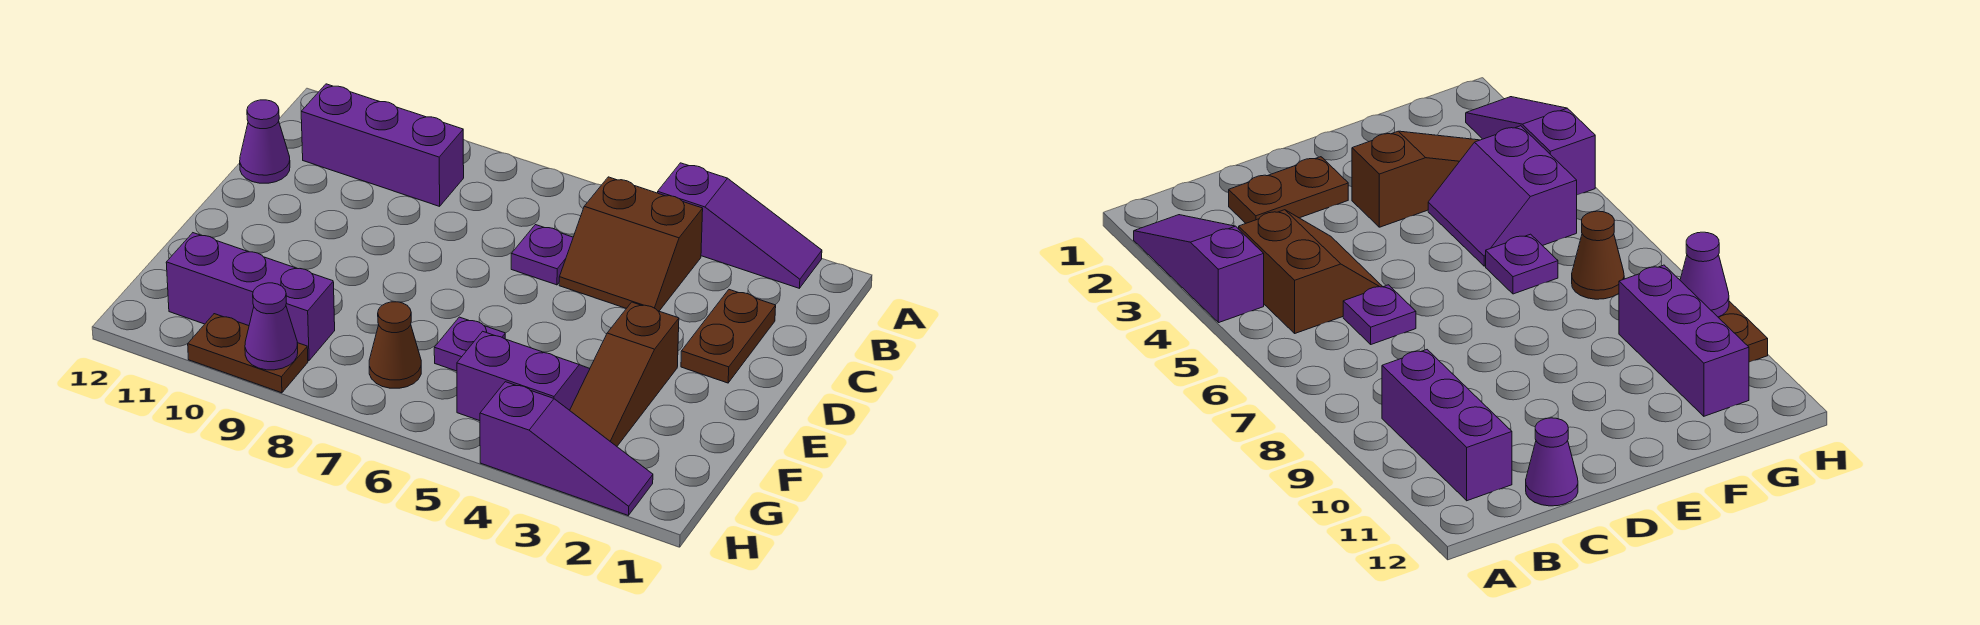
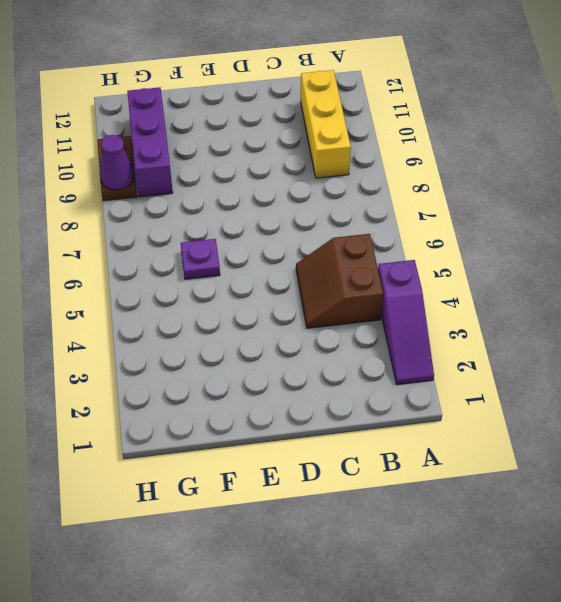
yellow brick B9:B11 level 1 -> purple brick B9:B11 level 1
none -> brown plate C2:D2 level 1
none -> purple plate C6 level 1
none -> purple cone C12 level 1

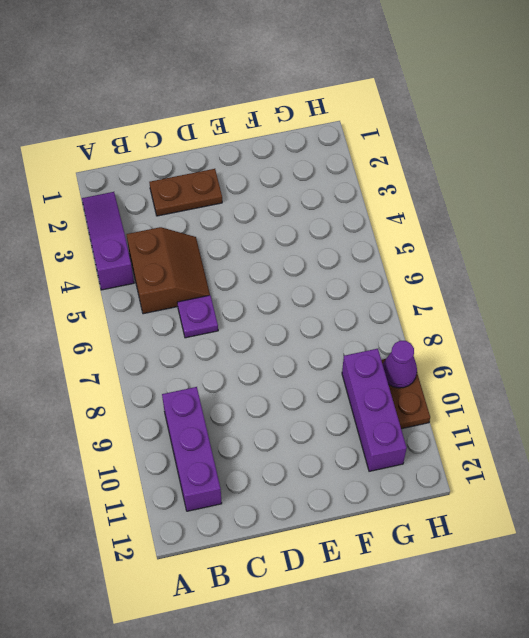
none -> purple cone C12 level 1
none -> brown slope E3:G3 level 1 top E
none -> purple slope F4:G5 level 1 top G

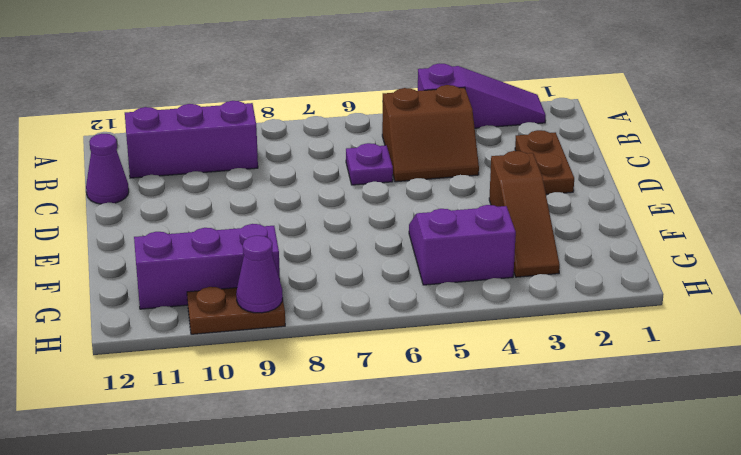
none -> purple plate F6 level 1
none -> brown cone G7 level 1
none -> purple slope H2:H4 level 1 top 4

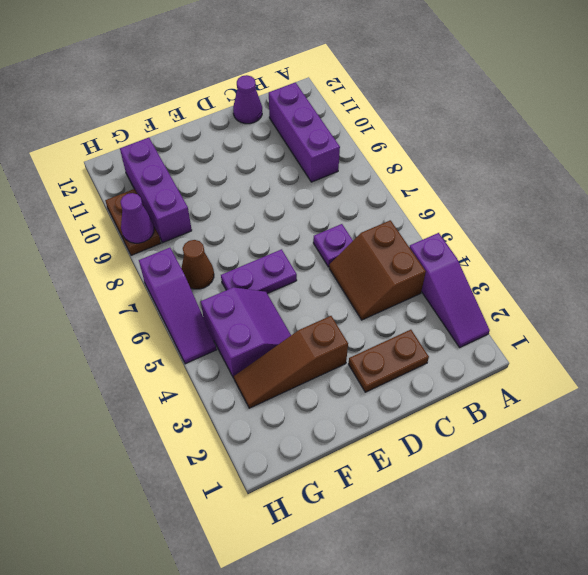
purple plate E6:F6 level 1 -> purple plate F6 level 1
purple slope H5:H7 level 1 top 7 -> purple slope H2:H4 level 1 top 4

